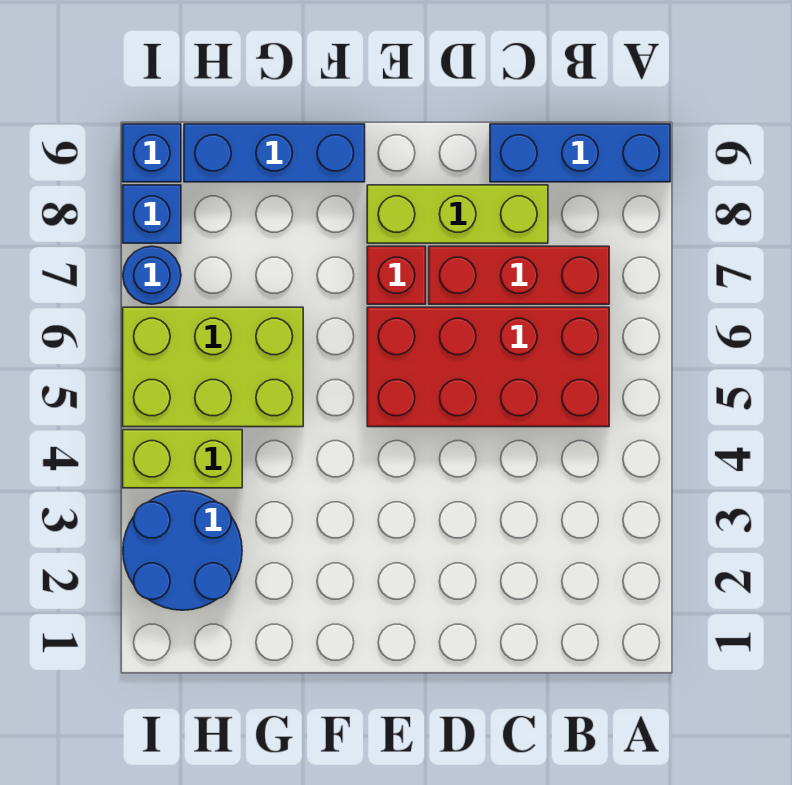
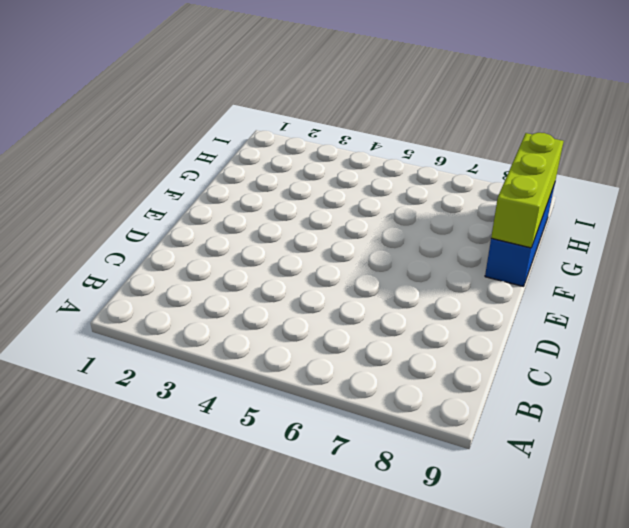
lime brick F9:H9 level 2 -> lime brick C8:E8 level 1
none -> blue brick A9:C9 level 1
none -> red brick B5:E6 level 1
none -> red brick B7:D7 level 1

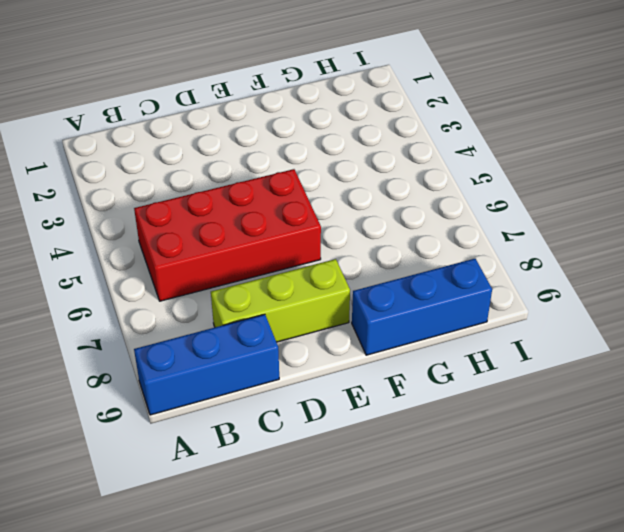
none -> red brick B7:D7 level 1
none -> red brick E7 level 1
none -> lime brick G5:I6 level 1

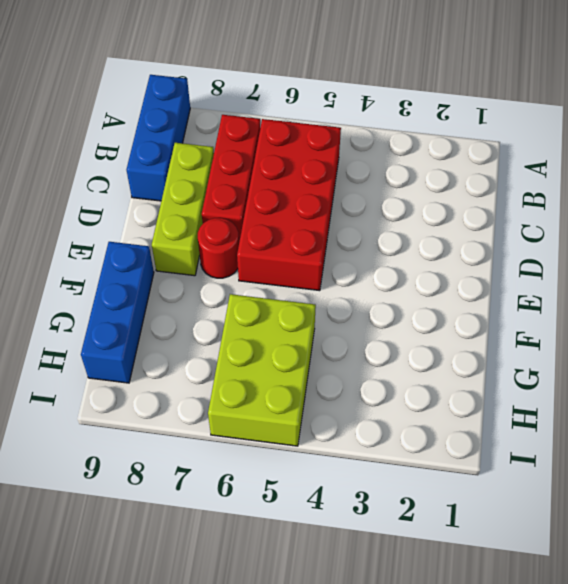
red round brick E7 level 1 -> red brick E7 level 1
none -> blue round brick H2:I3 level 1
none -> lime brick H4:I4 level 1
none -> blue round brick I7 level 1

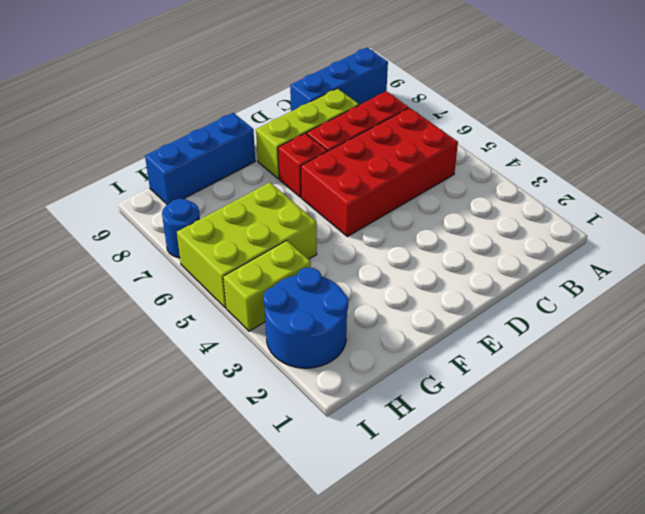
none -> blue brick I8 level 1
none -> blue brick I9 level 1

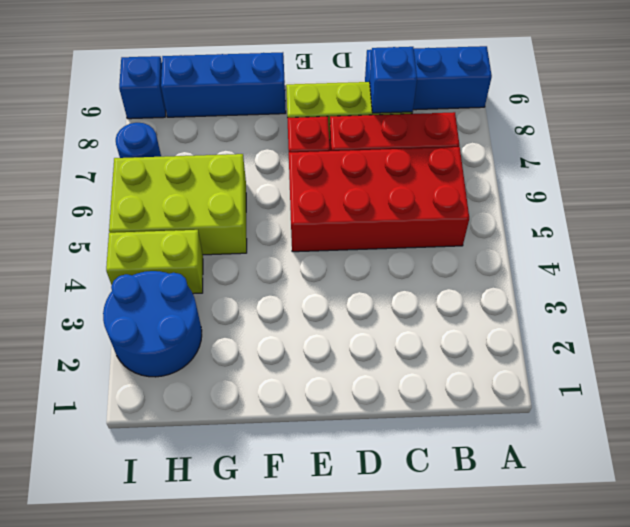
blue brick C8 level 2 -> blue brick I8 level 1

